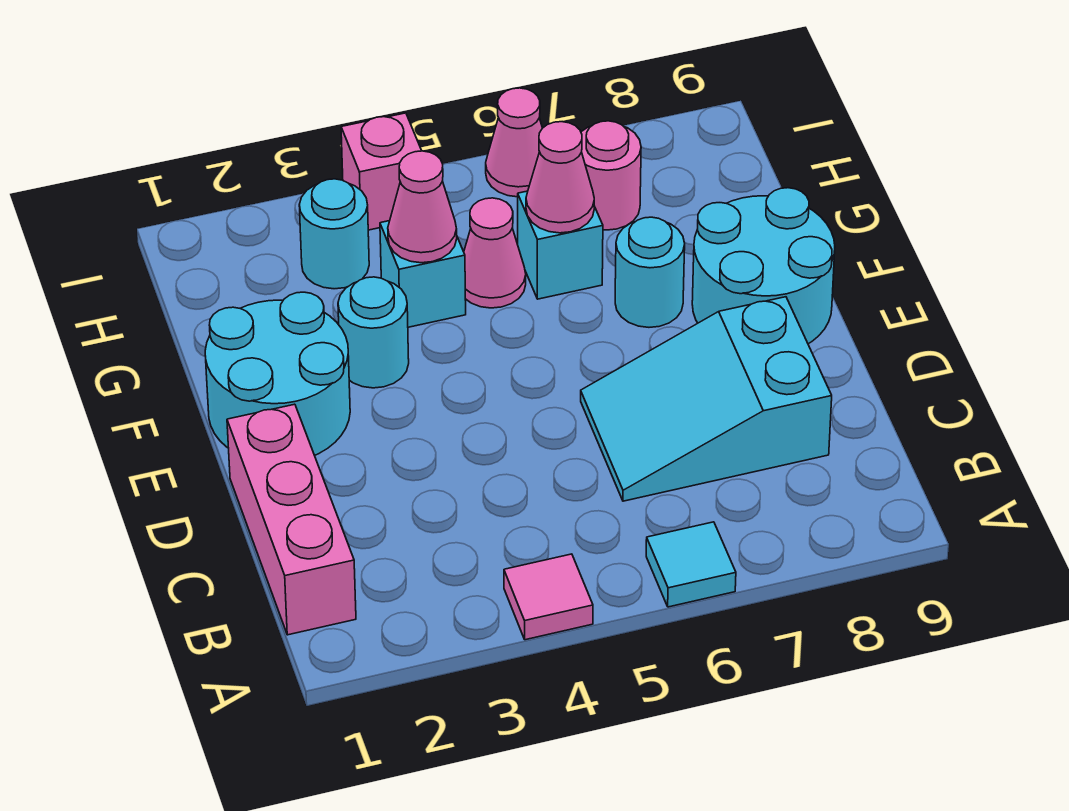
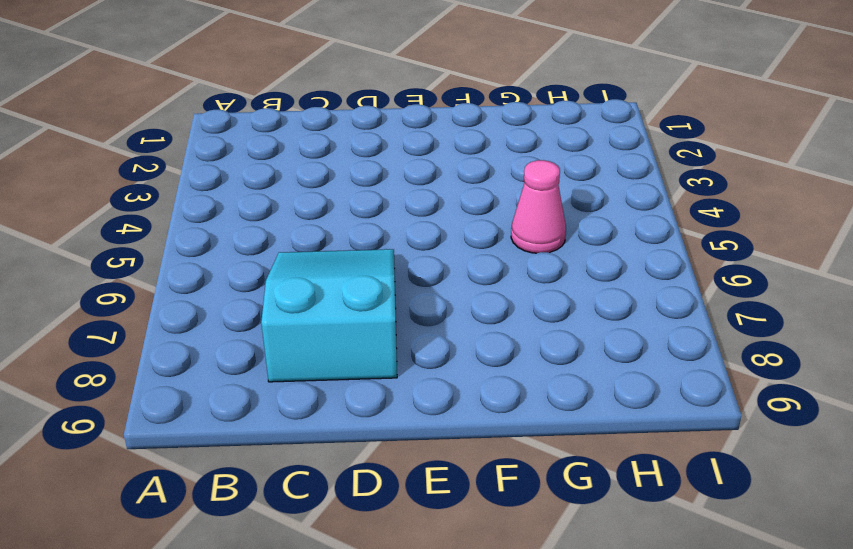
none -> pink tile A4 level 1
none -> cyan tile A6 level 1
none -> pink brick B1:D1 level 1

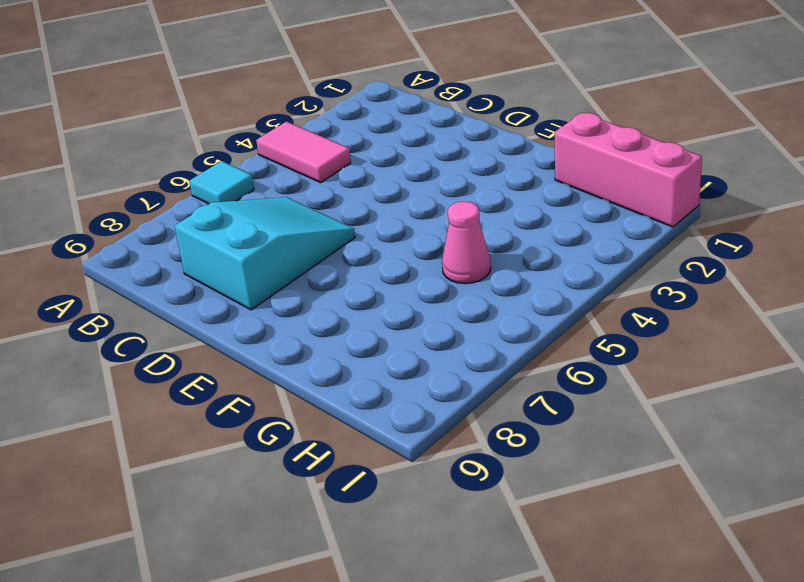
pink tile A4:B4 level 1 -> pink tile A4 level 1
pink brick G1:I1 level 1 -> pink brick B1:D1 level 1
none -> cyan round brick E1:F2 level 1
none -> cyan round brick E8:F9 level 1
none -> cyan round brick F3 level 1

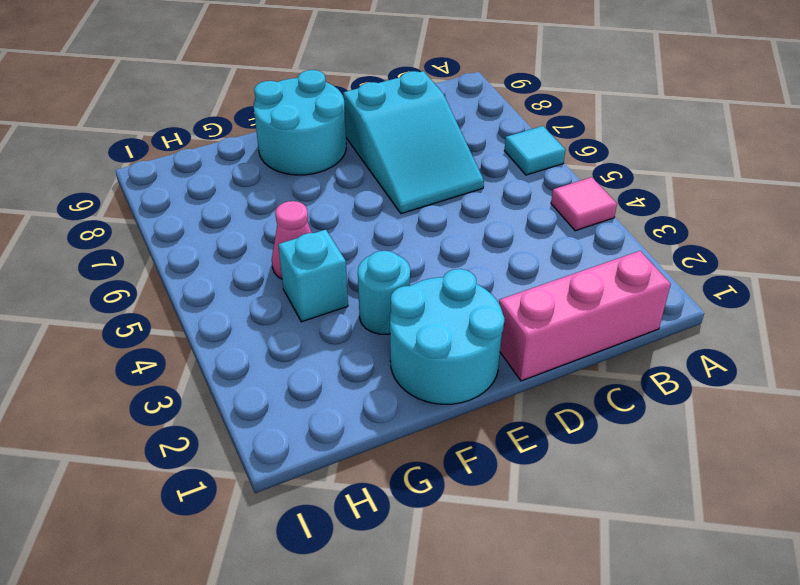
none -> cyan round brick F7 level 1
none -> cyan brick G6 level 1
none -> cyan round brick H3 level 1

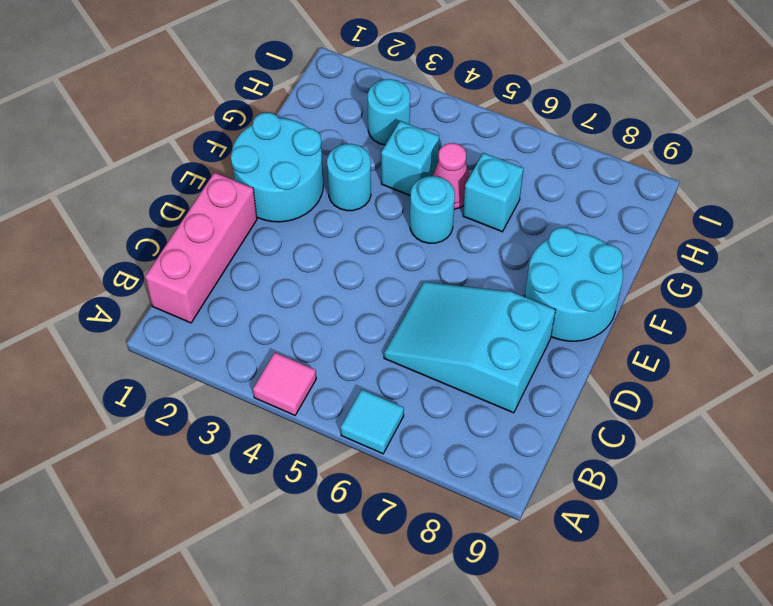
cyan round brick F5 level 1 -> cyan round brick F7 level 1
none -> pink round brick H7 level 1
none -> pink brick I4 level 1
none -> pink cone I6 level 1

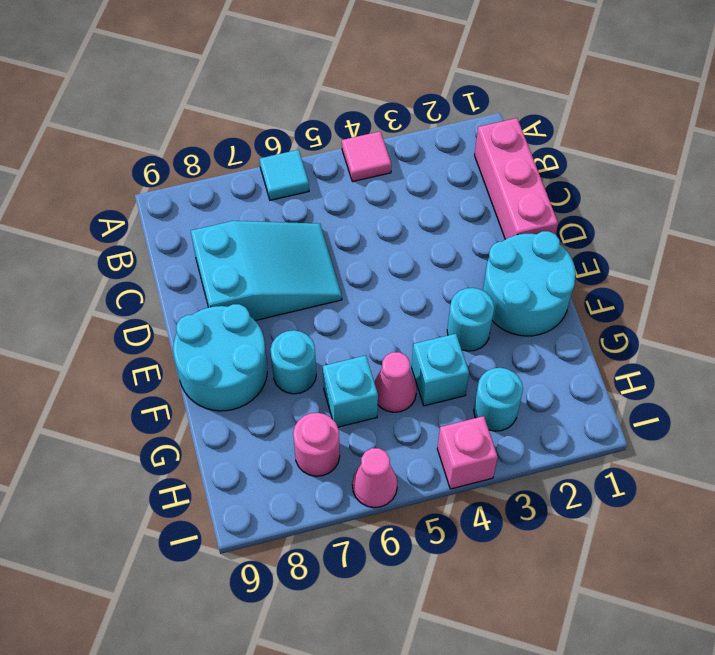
none -> pink cone G4 level 2
none -> pink cone G6 level 2

